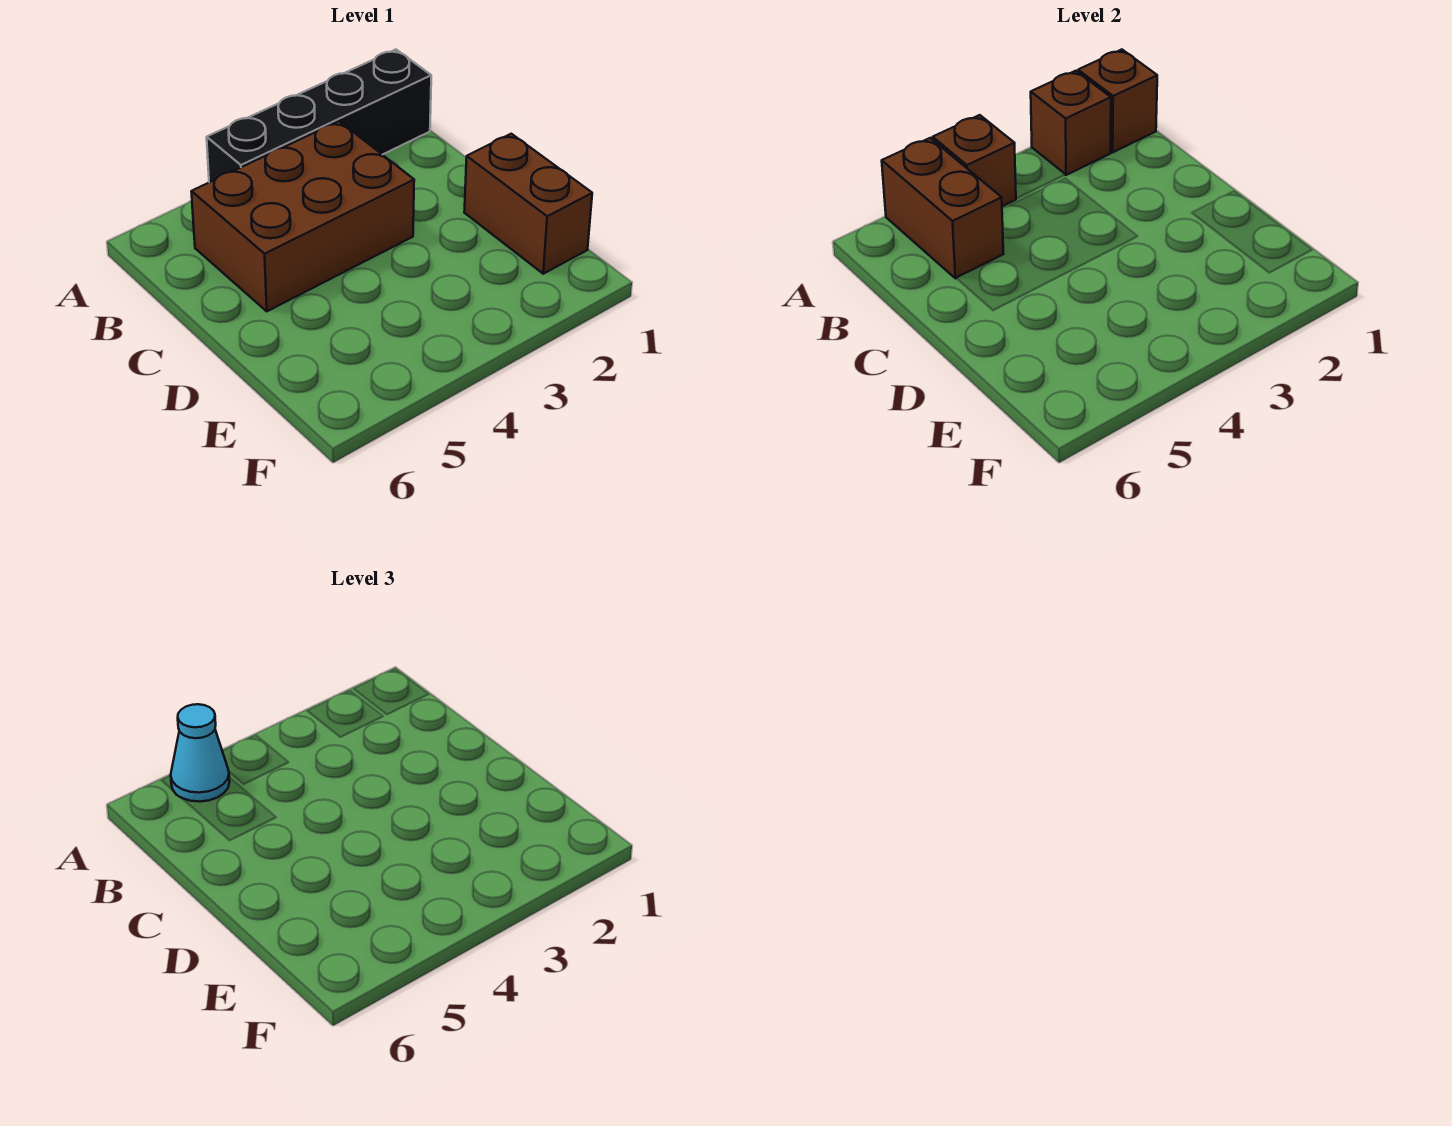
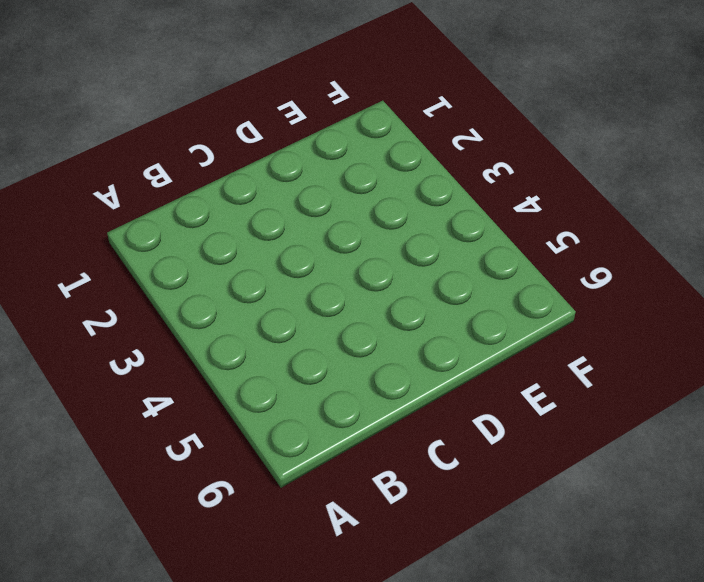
none -> black brick A1:A4 level 1
none -> brown brick B3:C5 level 1

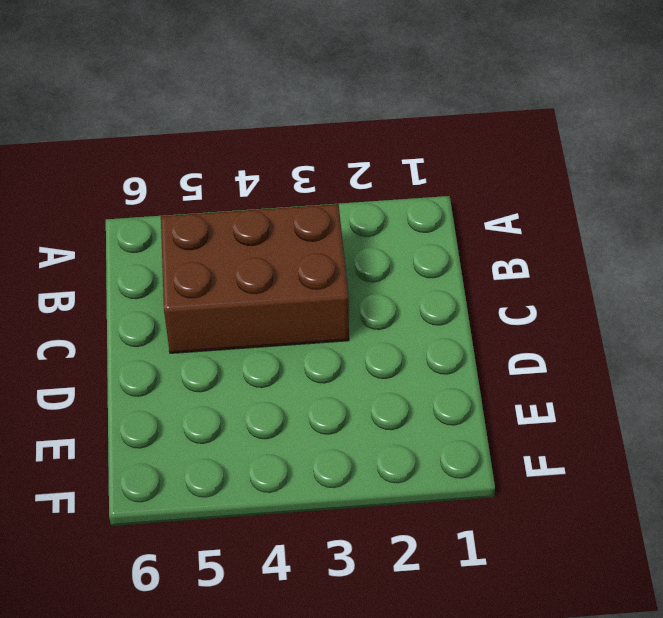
none -> black brick A1:A4 level 1
none -> brown brick D1:E1 level 1

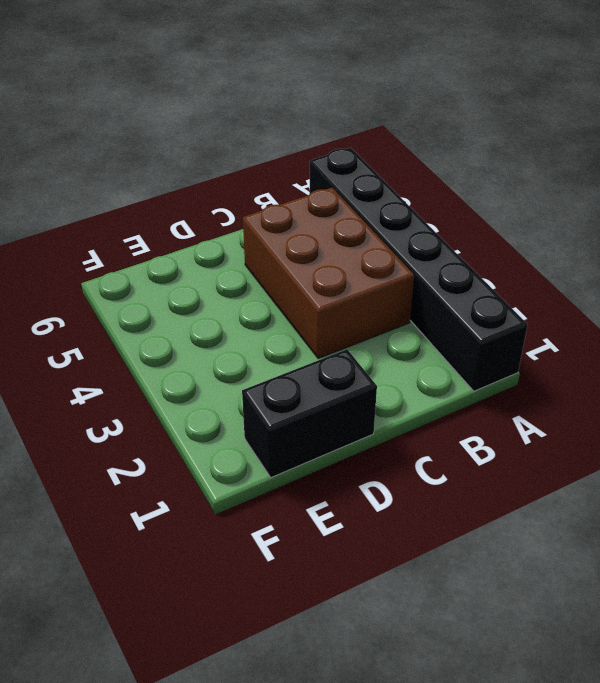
black brick A1:A6 level 1 -> black brick A1:A4 level 1
black brick D1:E1 level 1 -> brown brick D1:E1 level 1
none -> brown brick A1 level 2
none -> brown brick A2 level 2

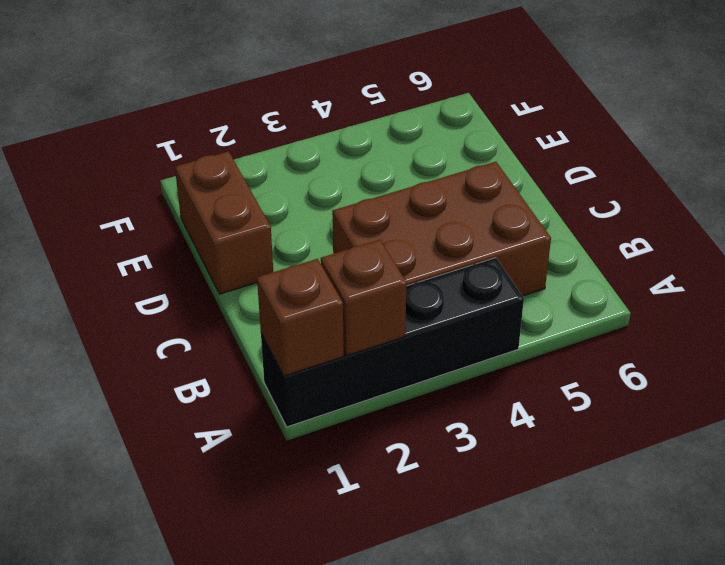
none -> brown brick A4 level 2
none -> brown brick A5:B5 level 2

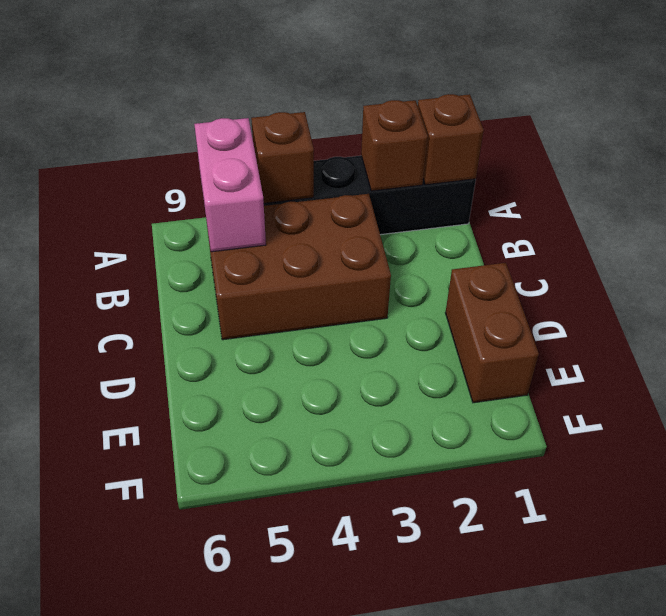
pink brick A5:B5 level 2 -> brown brick A5:B5 level 2
none -> cyan cone A5 level 3

